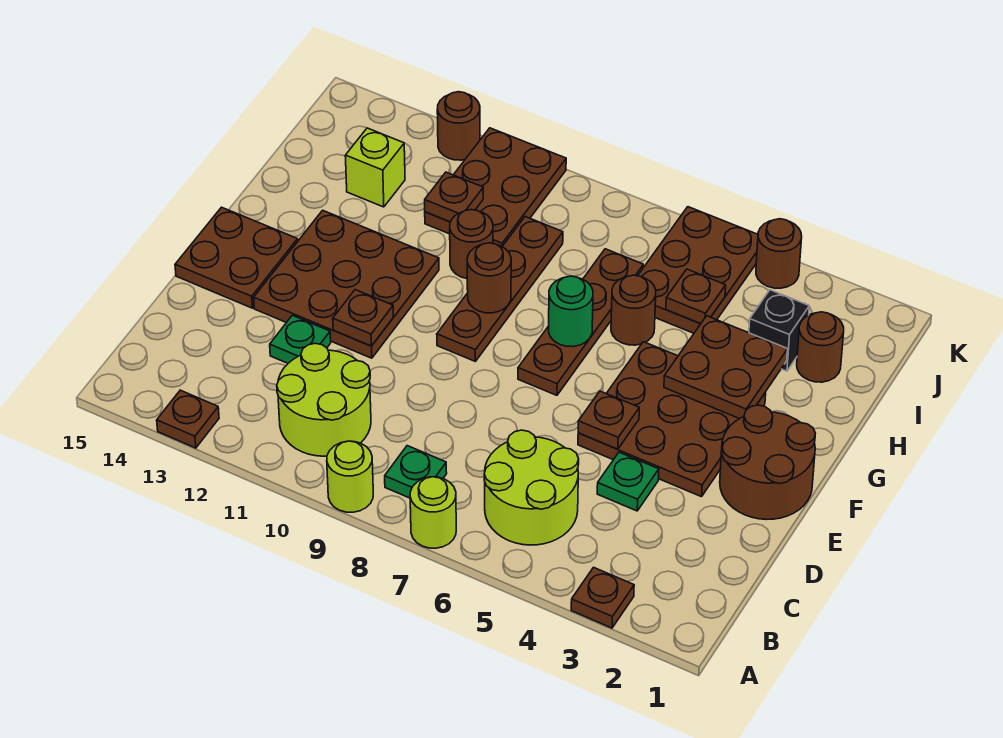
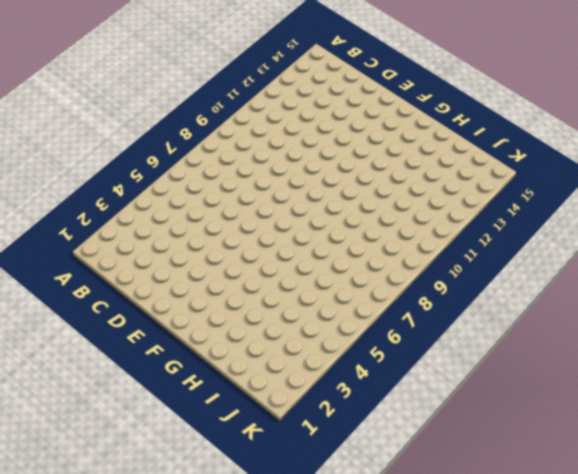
none -> brown plate A3 level 1
none -> lime round brick A7 level 1
none -> lime round brick A9 level 1
none -> brown plate A13 level 1

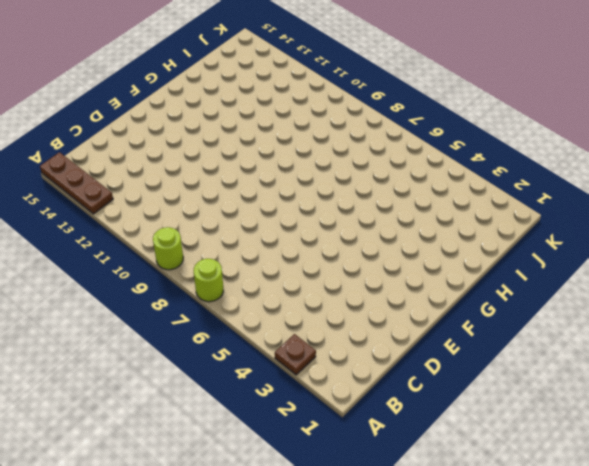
brown plate A13:A15 level 1 -> brown plate A13 level 1
none -> lime round brick B5:C6 level 1
none -> green plate B8 level 1
none -> lime round brick B10:C11 level 1
none -> green plate D4 level 1

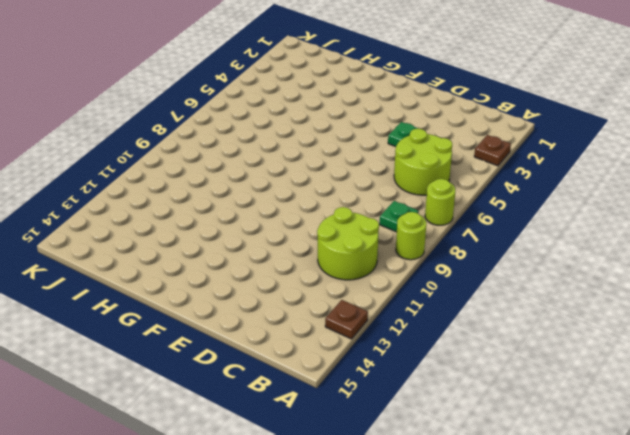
none -> green plate D12 level 1
none -> brown round brick E1:F2 level 1
none -> brown plate E3:G5 level 1
none -> brown plate E11:G13 level 1

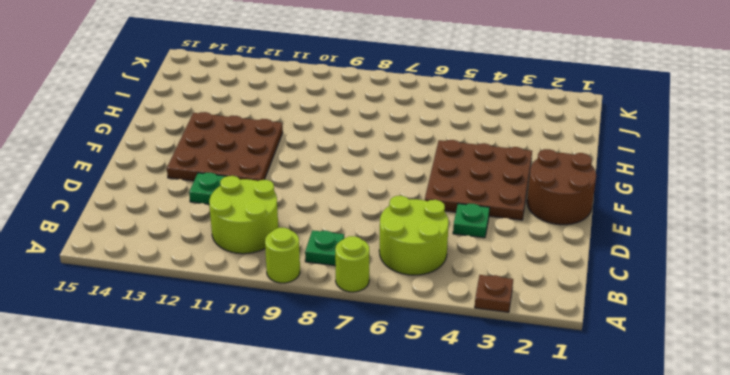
none -> brown plate A13 level 1
none -> brown plate E14:F15 level 1
none -> brown plate F7:I7 level 1
none -> brown plate F9:I9 level 1

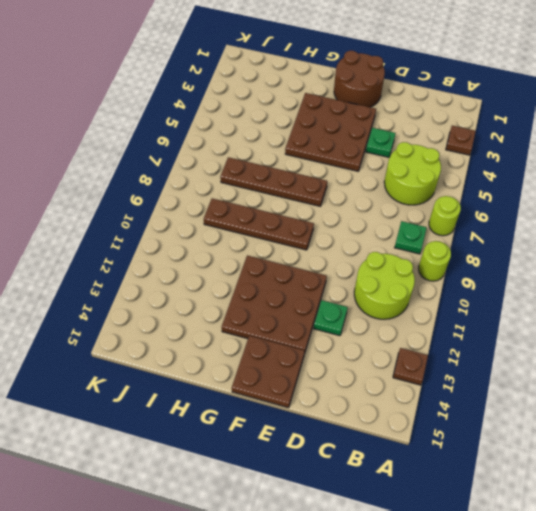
none -> brown round brick H6 level 1
none -> brown round brick H10 level 1
none -> brown round brick I2 level 1
none -> black brick I3 level 1

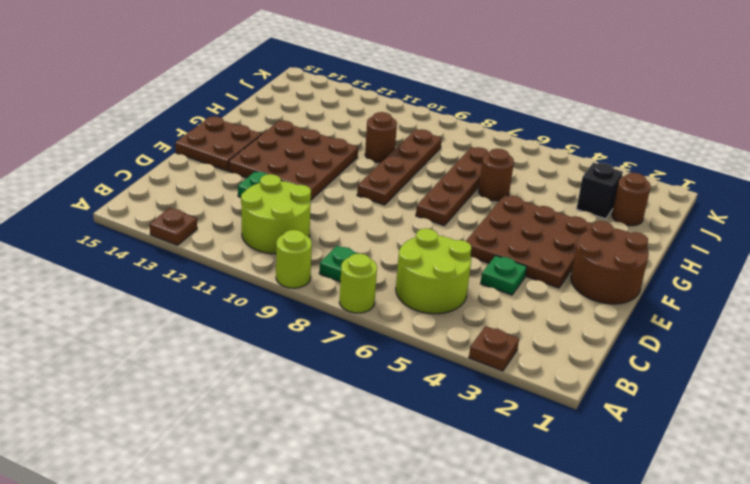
none -> brown plate I5:K6 level 1
none -> brown plate I10:K11 level 1
none -> lime brick I13 level 1
none -> brown round brick K4 level 1

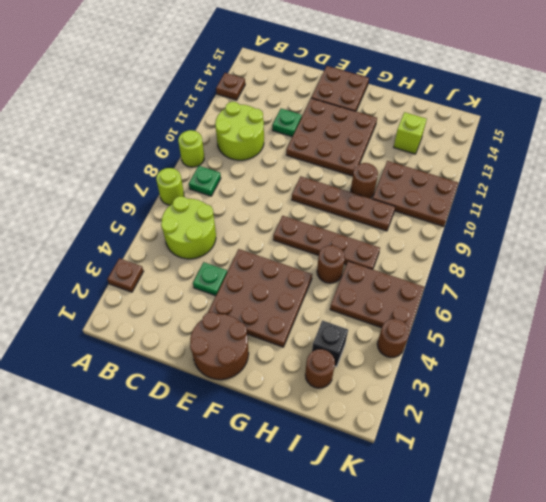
none -> brown round brick K12 level 1
none -> brown plate E5 level 2
none -> brown plate E11 level 2
none -> brown plate G3:H4 level 2

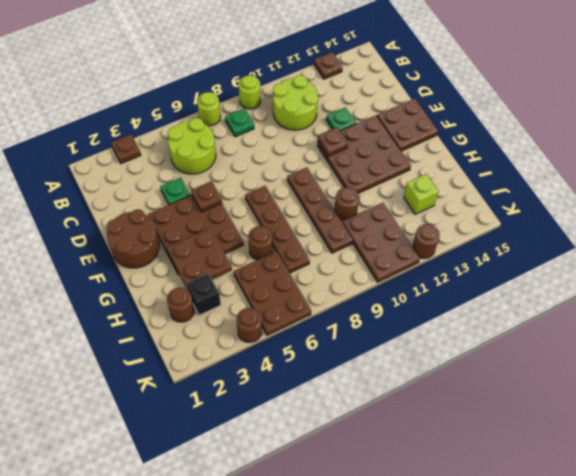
none -> green round brick G7 level 2
none -> brown round brick G9 level 2
none -> brown plate I5 level 2
none -> brown plate I11 level 2

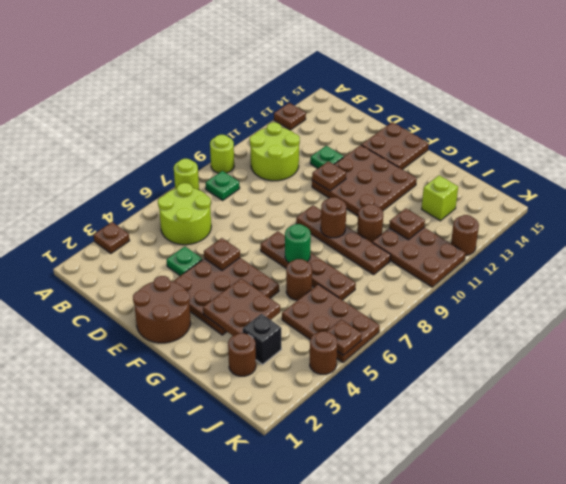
brown plate K5 level 2 -> brown plate I5 level 2

